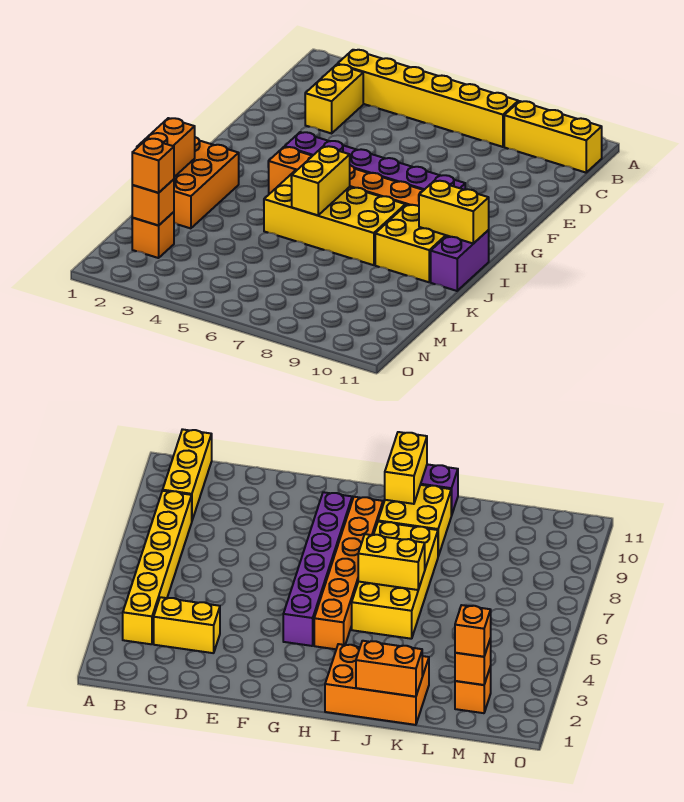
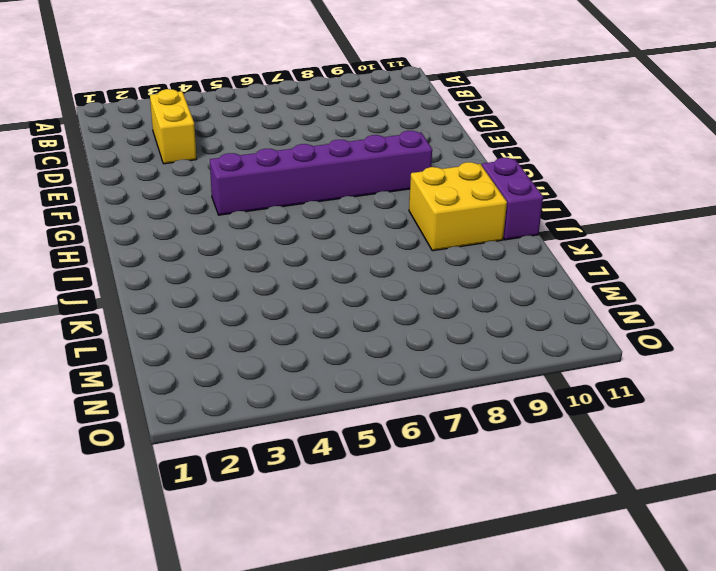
none -> yellow brick B3:B8 level 1
none -> yellow brick B9:B11 level 1
none -> orange brick H4:H9 level 1

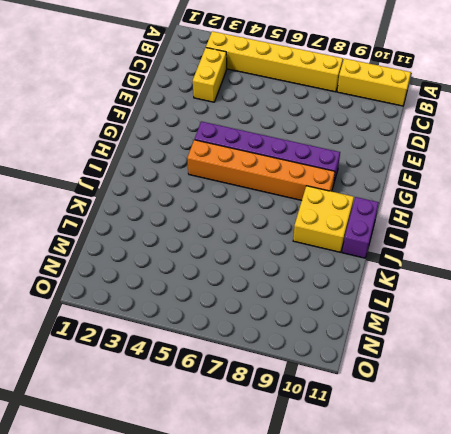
none -> orange brick I1:K2 level 1
none -> yellow brick I5:J8 level 1
none -> orange brick M2 level 1

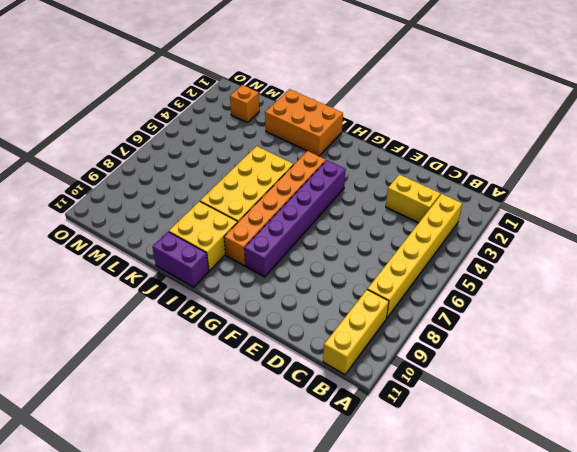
none -> yellow brick I6:J6 level 2
none -> yellow brick I10:I11 level 2
none -> orange brick J1:K1 level 2

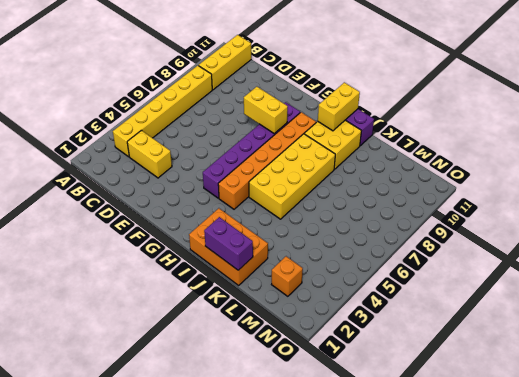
yellow brick F8:G8 level 2 -> yellow brick I6:J6 level 2
purple brick J1:K1 level 2 -> orange brick J1:K1 level 2
none -> orange brick M2 level 2
none -> orange brick M2 level 3

